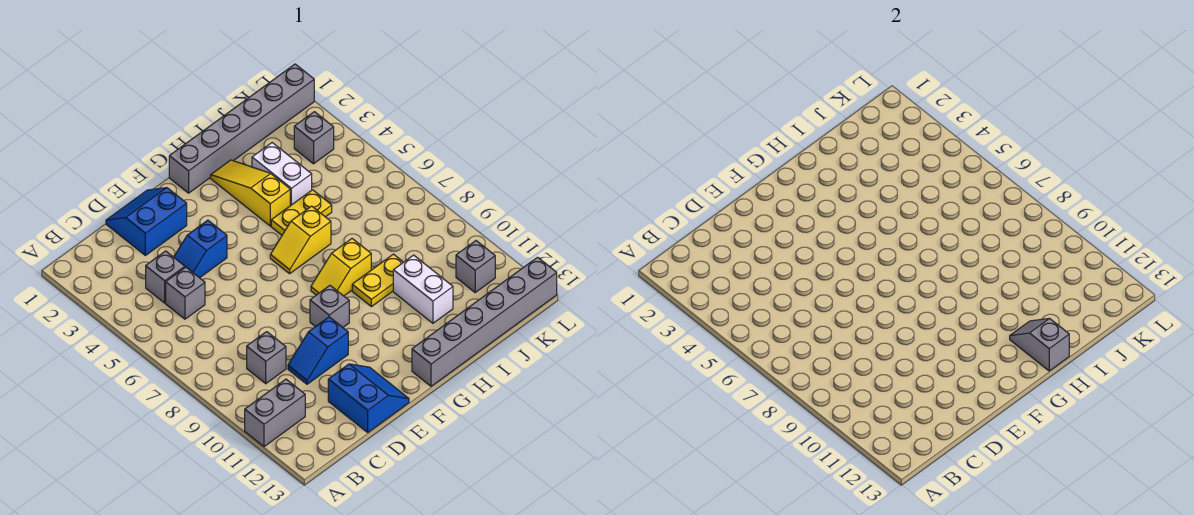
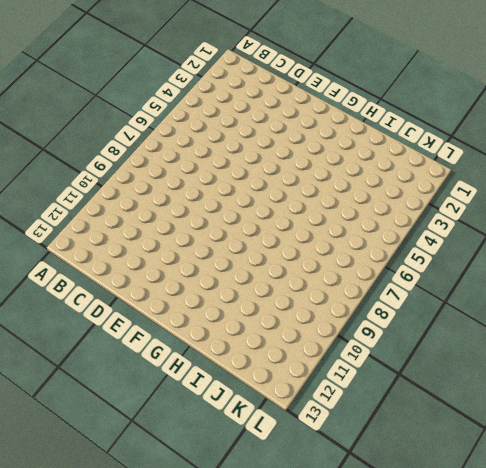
none -> grey brick A11:B11 level 1
none -> grey brick C4 level 1
none -> grey brick C5 level 1

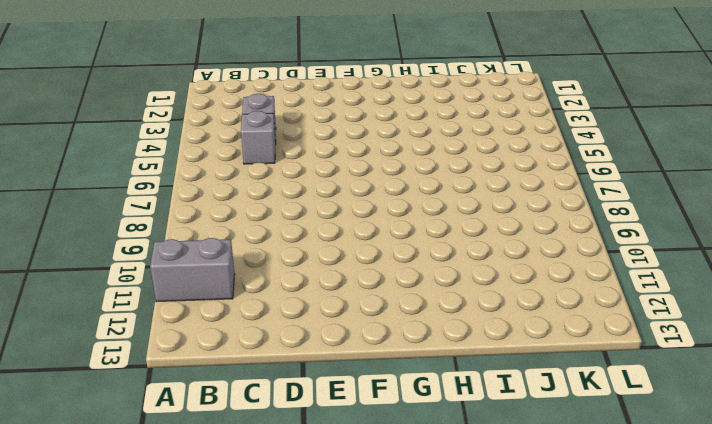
none -> grey brick C9 level 1
none -> blue slope D1:E2 level 1 top 2
none -> blue slope D4:E4 level 1 top E

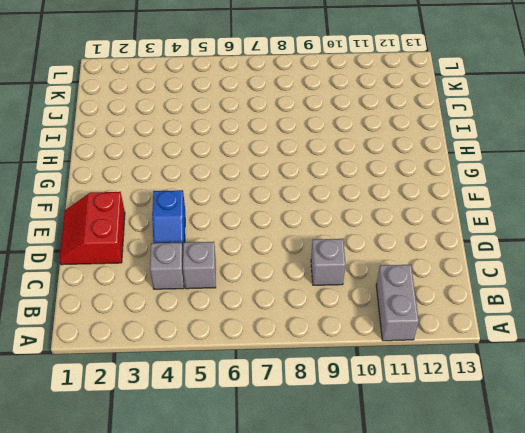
red slope D1:E2 level 1 top 2 -> blue slope D1:E2 level 1 top 2
none -> blue slope D10:E10 level 1 top E
none -> blue slope D12:E13 level 1 top D
none -> grey brick F9 level 1

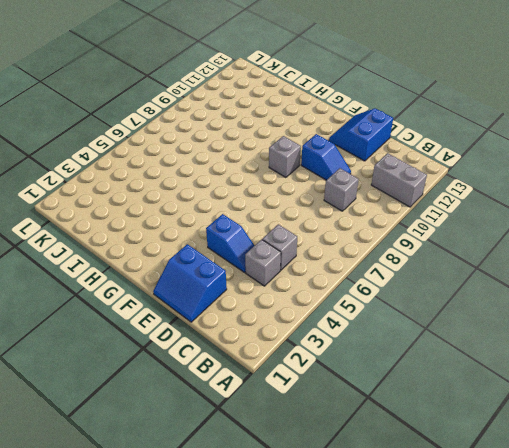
none -> grey brick G1:L1 level 1
none -> yellow slope G6:H6 level 1 top H
none -> yellow slope G8:H8 level 1 top H

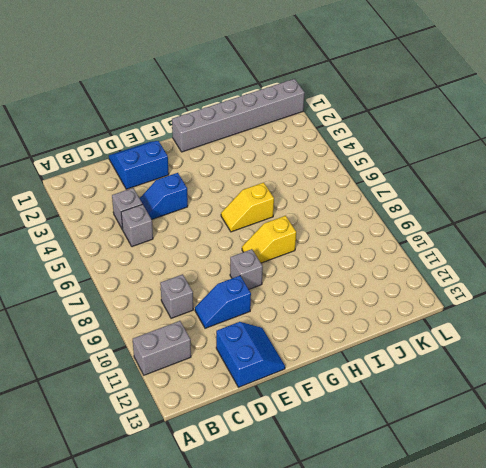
none -> grey brick G13:L13 level 1
none -> yellow slope H2:H4 level 1 top 4
none -> yellow plate H5:I5 level 1

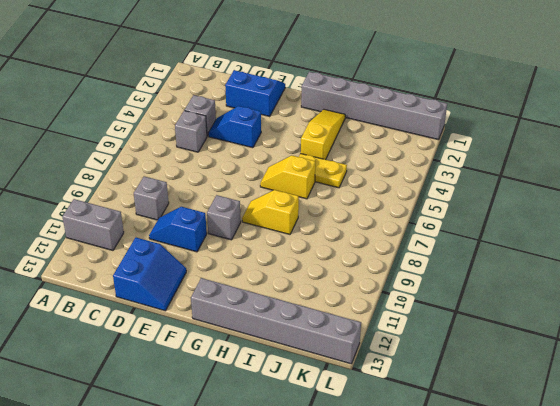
none -> yellow plate H9:I9 level 1
none -> white brick I3:I4 level 1
none -> white brick I10:I11 level 1

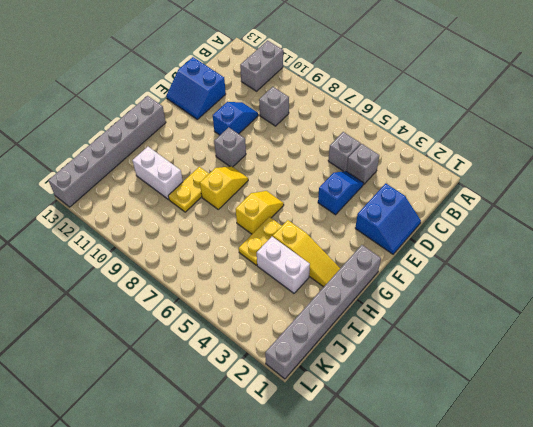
none -> grey brick K3 level 1
none -> grey brick K11 level 1
none -> grey slope H12:H13 level 2 top 13

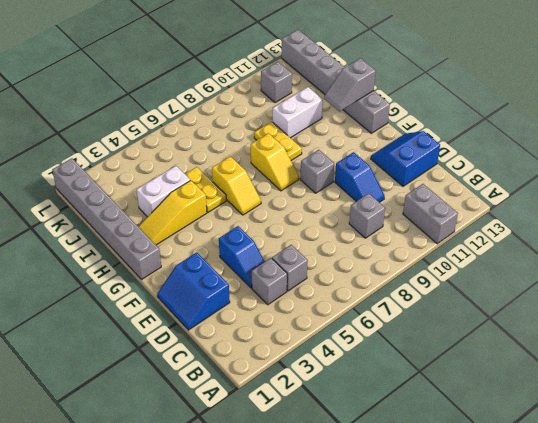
none -> grey brick K3 level 1

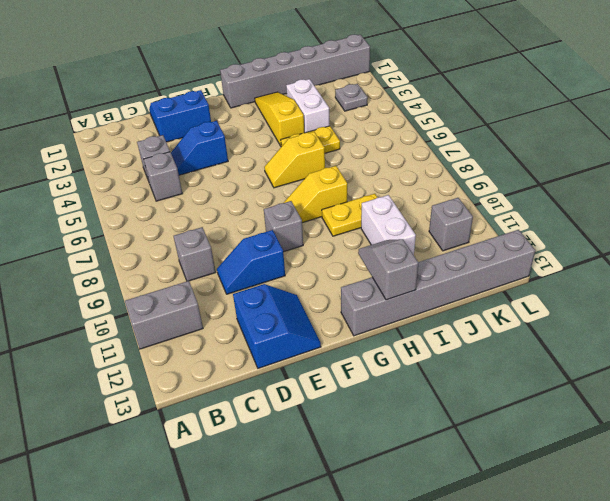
grey plate K3 level 1 -> grey brick K3 level 1

